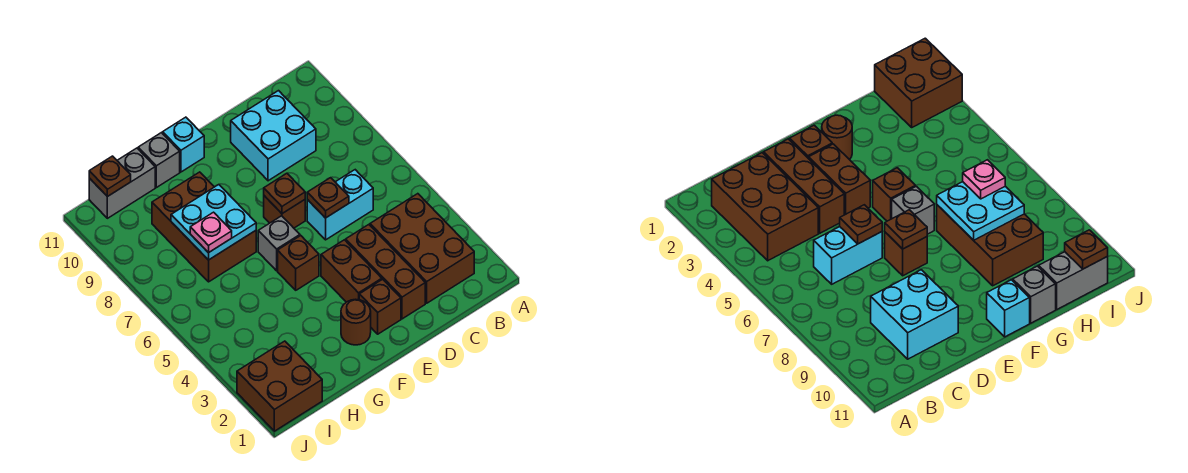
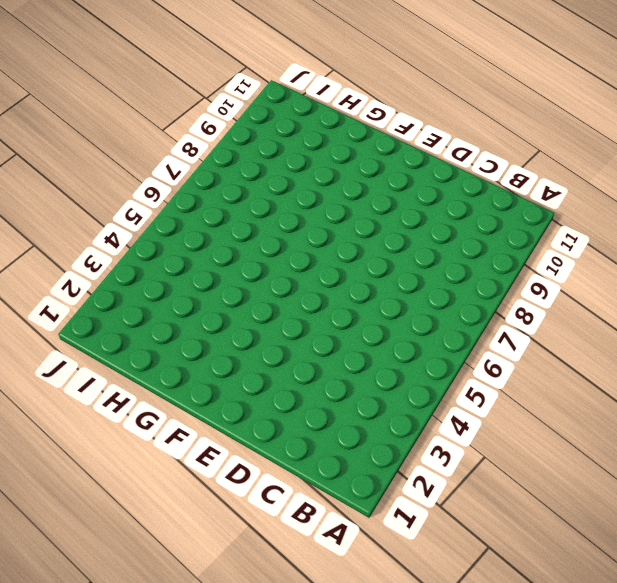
none -> brown brick B2:C4 level 1
none -> cyan brick C6:D6 level 1
none -> cyan brick C9:D10 level 1

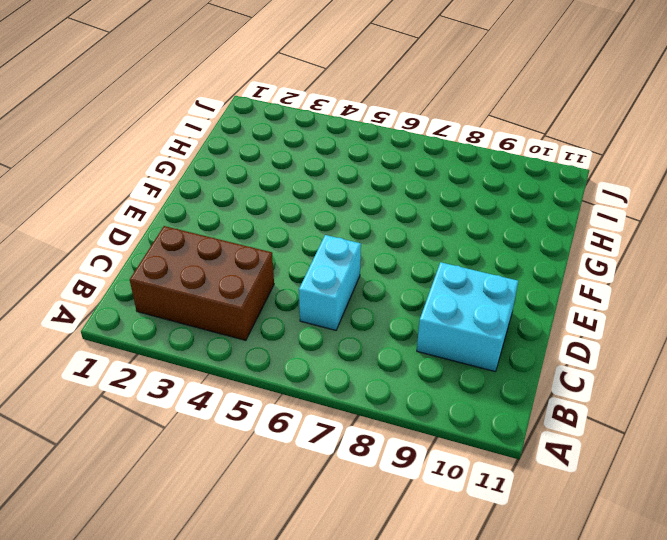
none -> brown brick D2:D4 level 1
none -> brown brick E2 level 1
none -> brown brick E3:E4 level 1

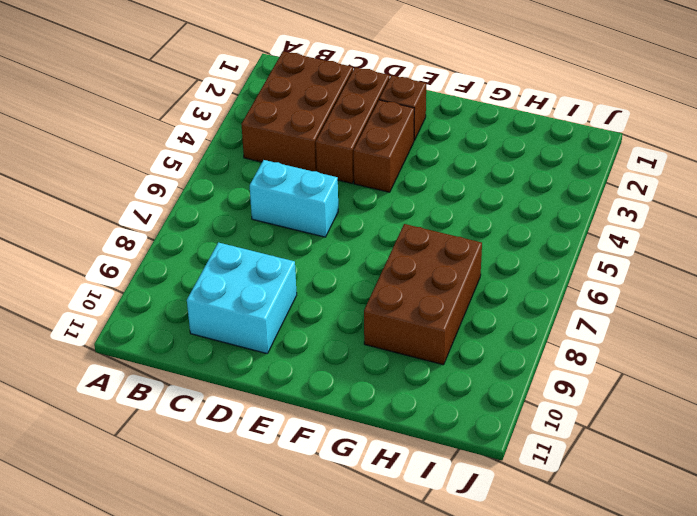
none -> brown brick E7 level 1
none -> brown round brick F2 level 1
none -> brown brick F5 level 1

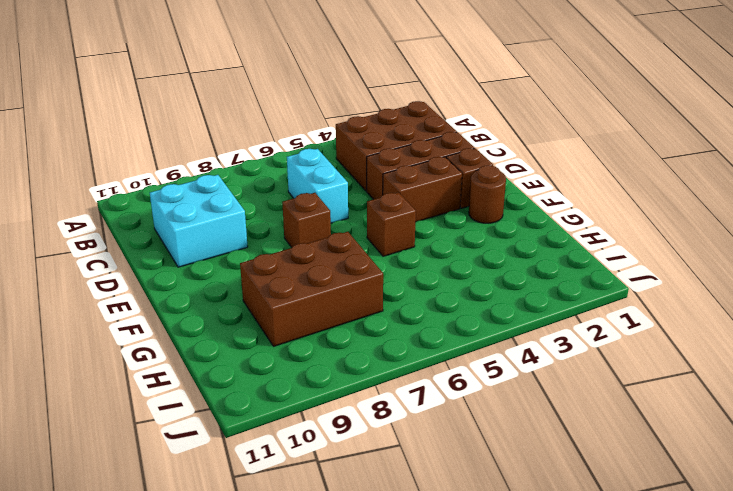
none -> grey brick F6 level 1
none -> cyan brick F11 level 1
none -> grey brick G11 level 1

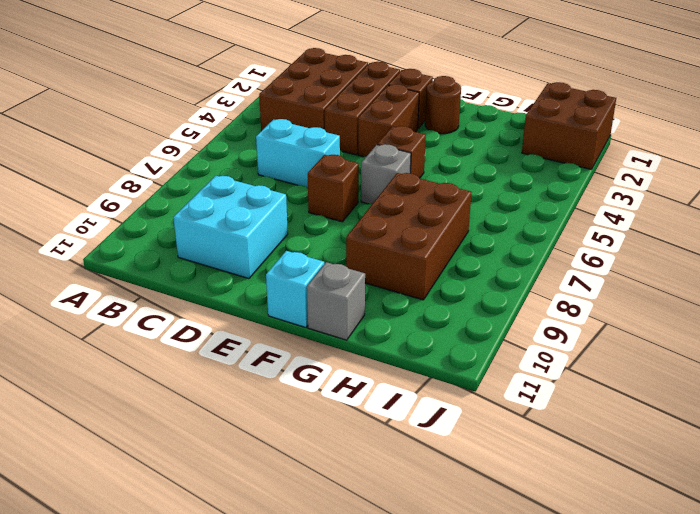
none -> grey brick H11:I11 level 1
none -> brown plate D6 level 2
none -> brown plate E7 level 2

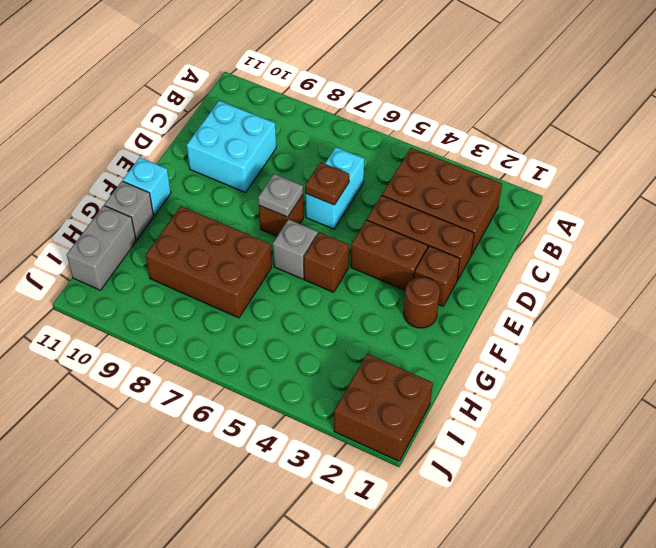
grey plate E7 level 2 -> brown plate E7 level 2
none -> cyan plate G7:H8 level 2
none -> brown plate I11 level 2
none -> pink plate H7 level 3

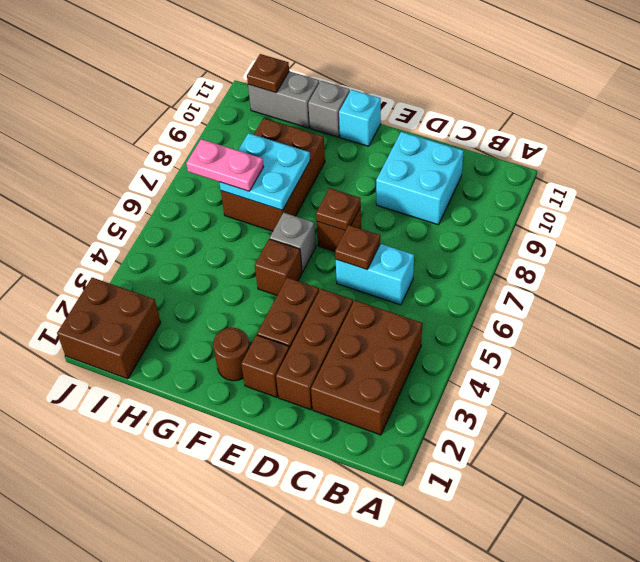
pink plate H7:I7 level 3 -> pink plate H7 level 3

